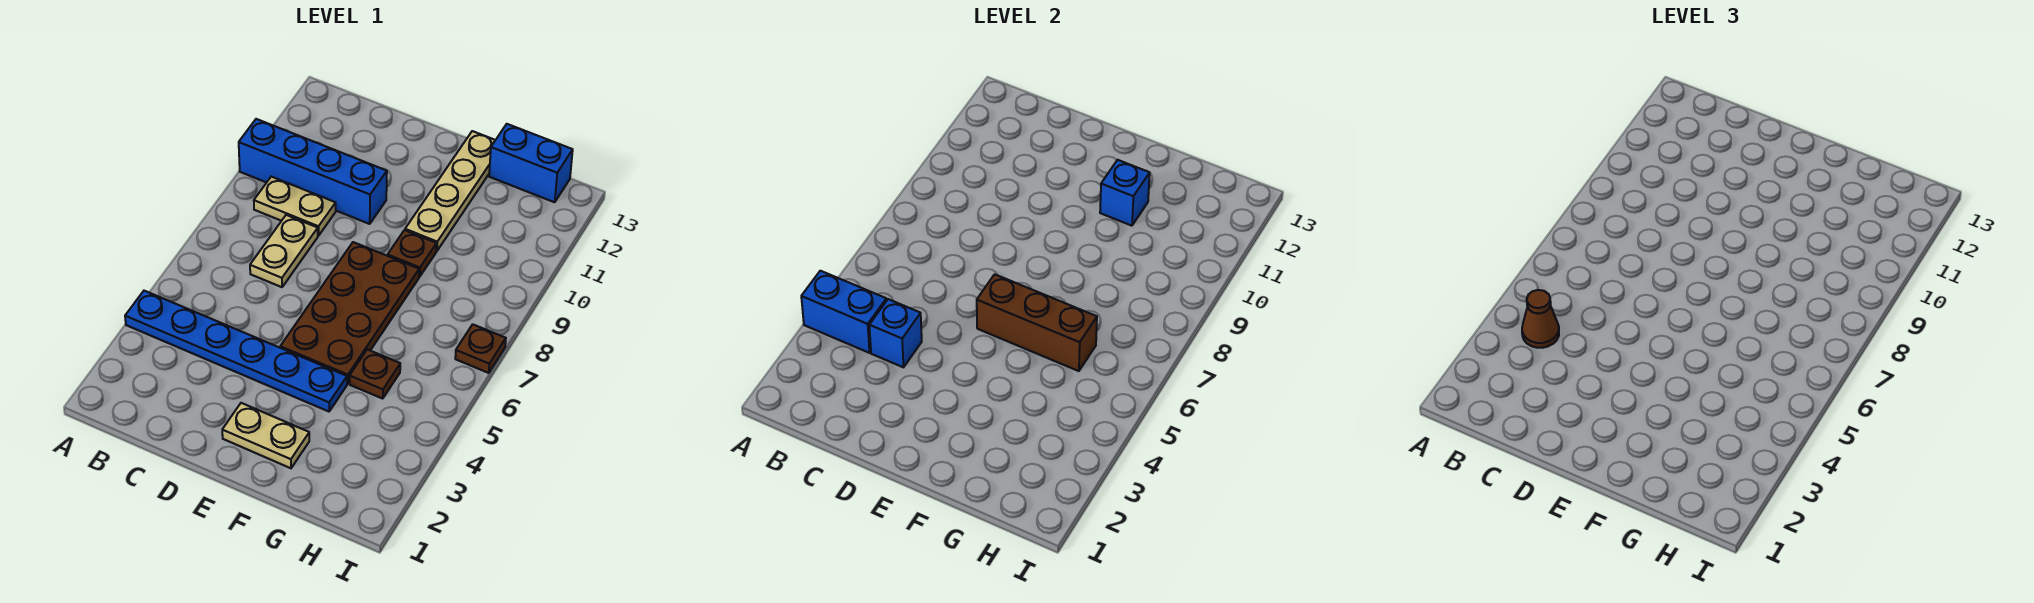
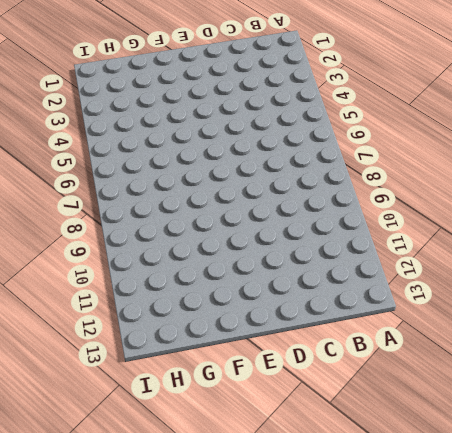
none -> blue plate A4:F4 level 1
none -> blue brick A10:D10 level 1
none -> tan plate B9:C9 level 1

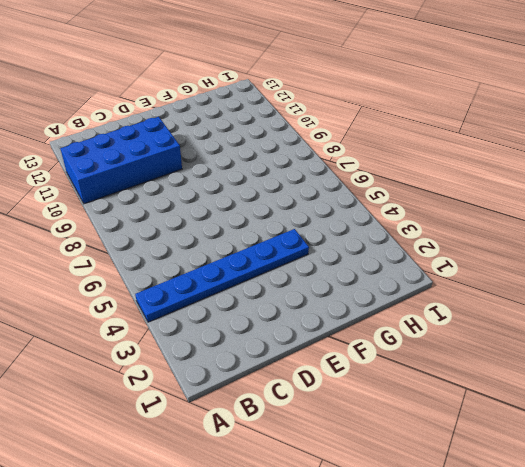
blue brick A10:D11 level 1 -> blue brick A10:D10 level 1
none -> tan plate B9:C9 level 1
none -> tan plate C7:C8 level 1
none -> tan plate E2:F2 level 1

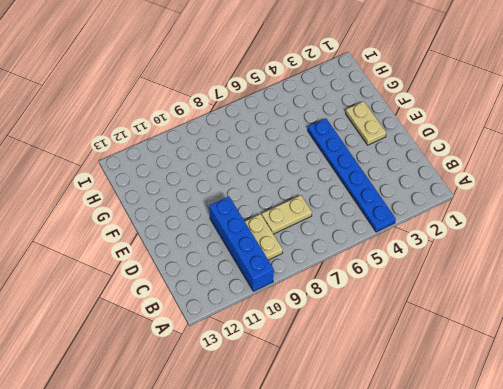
none -> brown plate E5:F8 level 1
none -> brown plate F9 level 1
none -> tan plate F10:F13 level 1

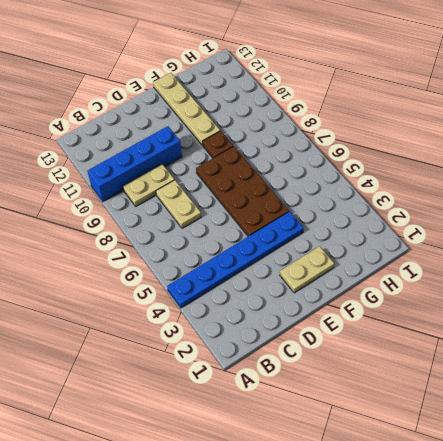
none -> brown plate G5 level 1
none -> blue brick G13:H13 level 1
none -> brown plate I7 level 1

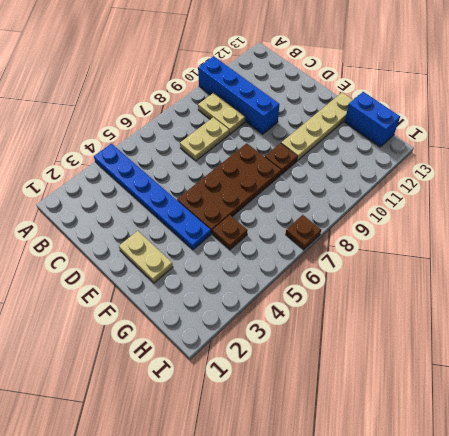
none -> blue brick A4:B4 level 2
none -> blue brick C4 level 2
none -> brown brick E6:G6 level 2

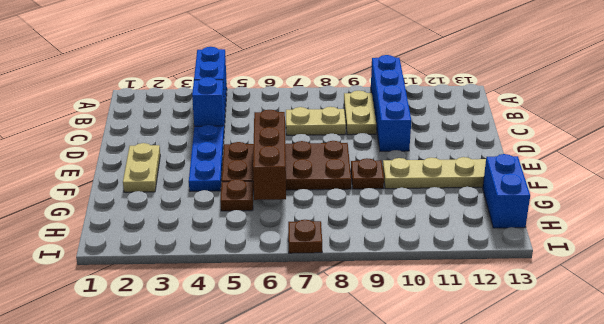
none -> blue brick F11 level 2
none -> brown cone B4 level 3

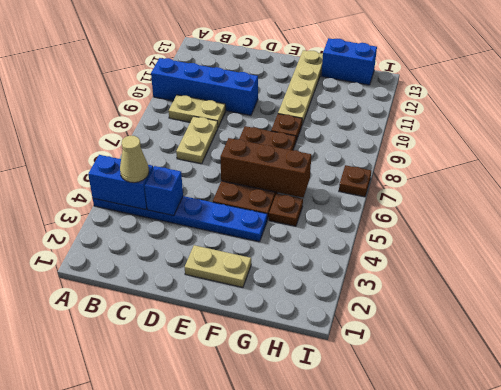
tan cone B4 level 3 -> brown cone B4 level 3
none -> blue brick F11 level 2

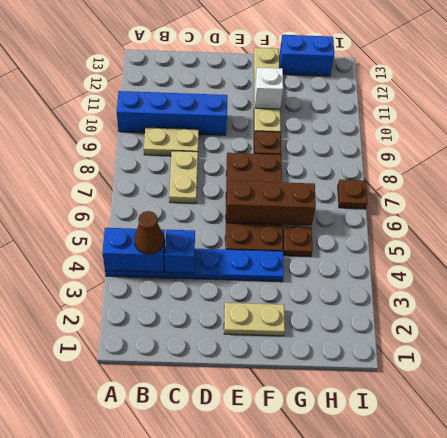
white brick F11 level 2 -> blue brick F11 level 2

